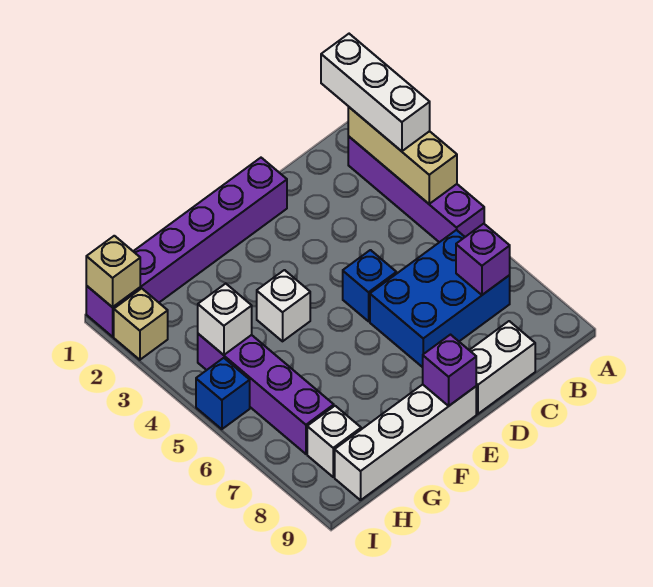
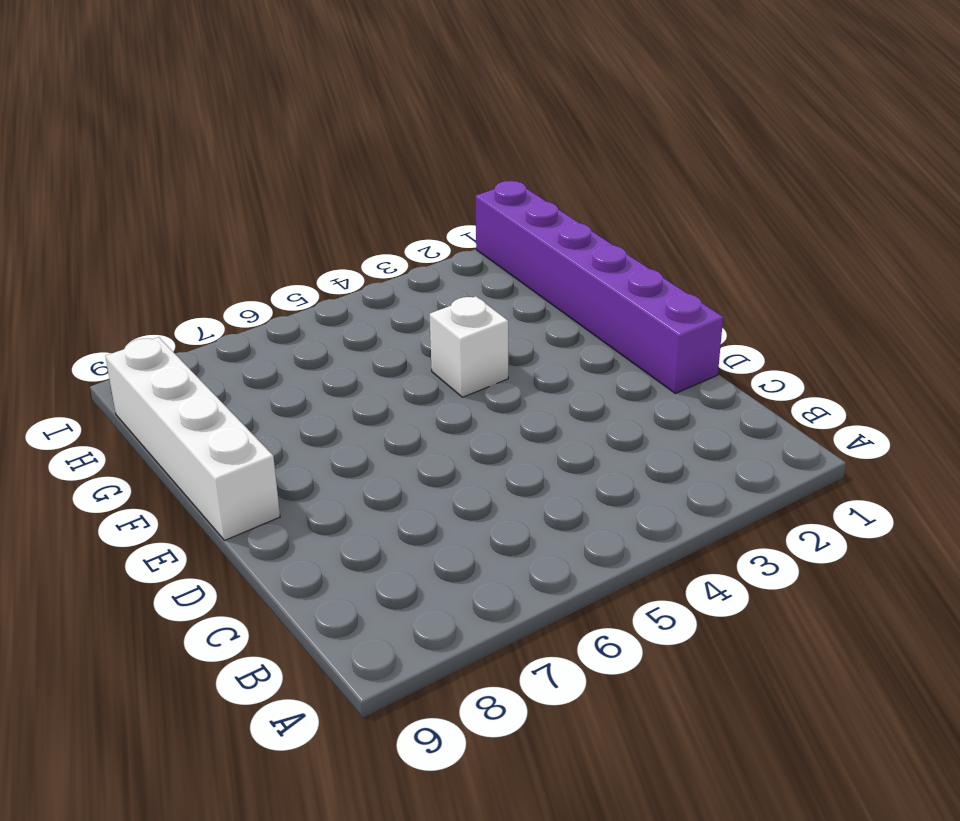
none -> purple brick A2:A5 level 1
none -> blue brick B6:D7 level 1
none -> white brick C9:D9 level 1

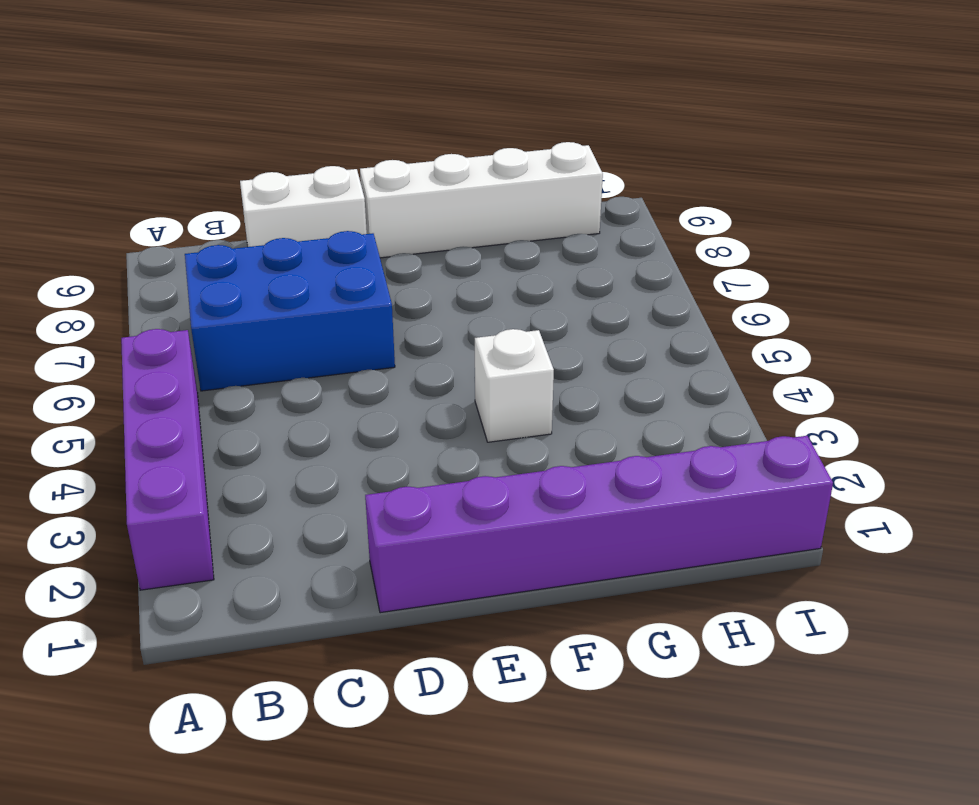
none -> blue brick D5 level 1
none -> purple brick H4:H7 level 1
none -> white brick H8 level 1

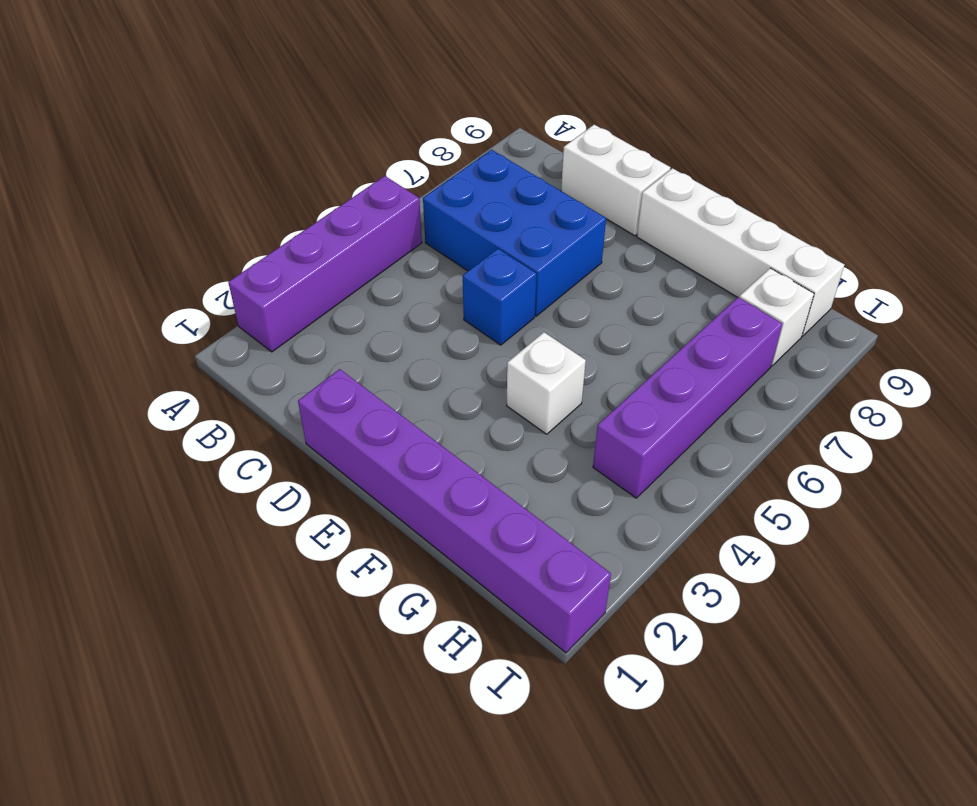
none -> tan brick I2 level 1
none -> blue brick I5 level 1
none -> tan brick A2:A4 level 2

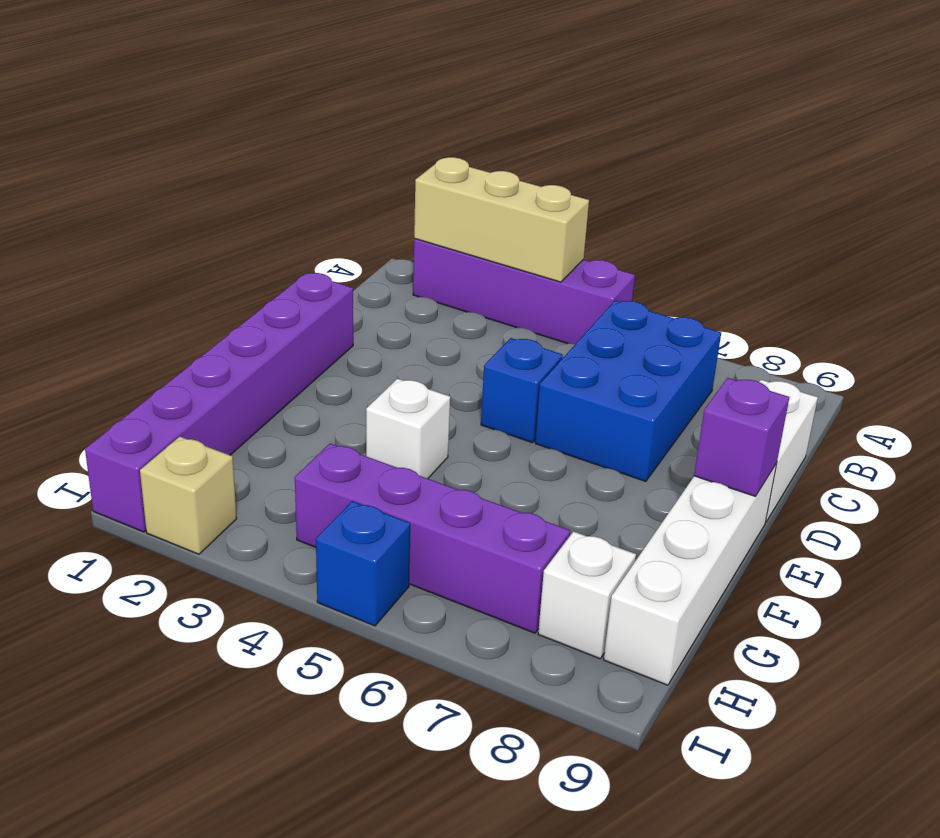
none -> purple brick B7 level 2
none -> white brick H4 level 2
none -> tan brick I1 level 2

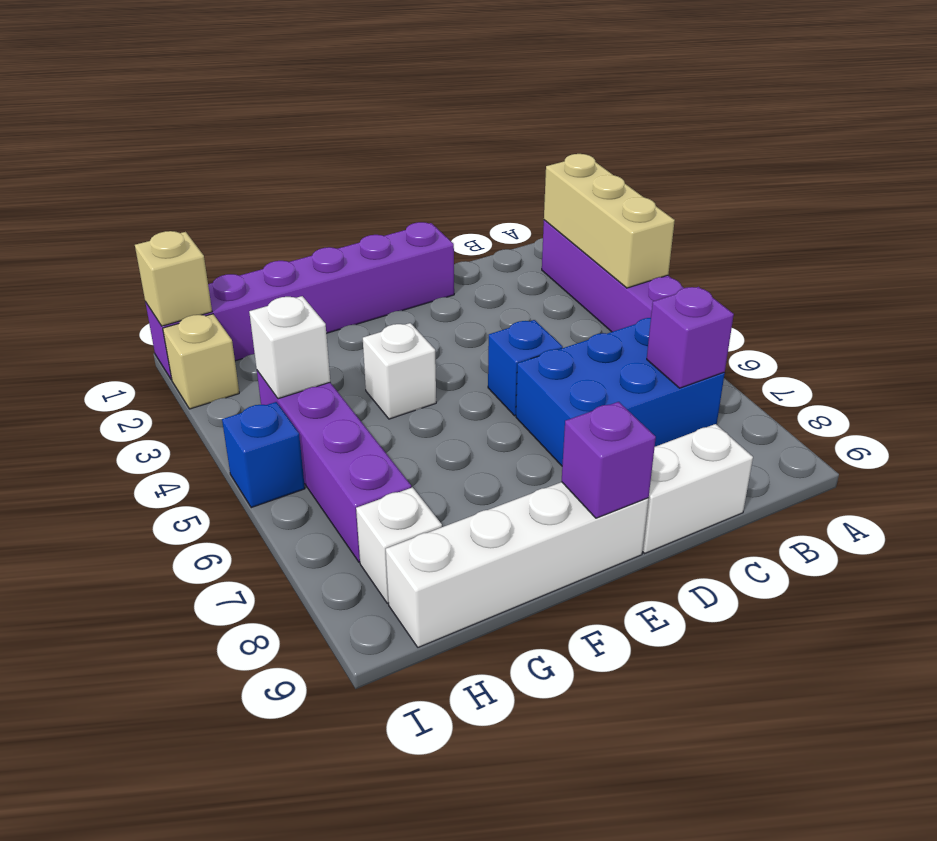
none -> white brick A1:A3 level 3

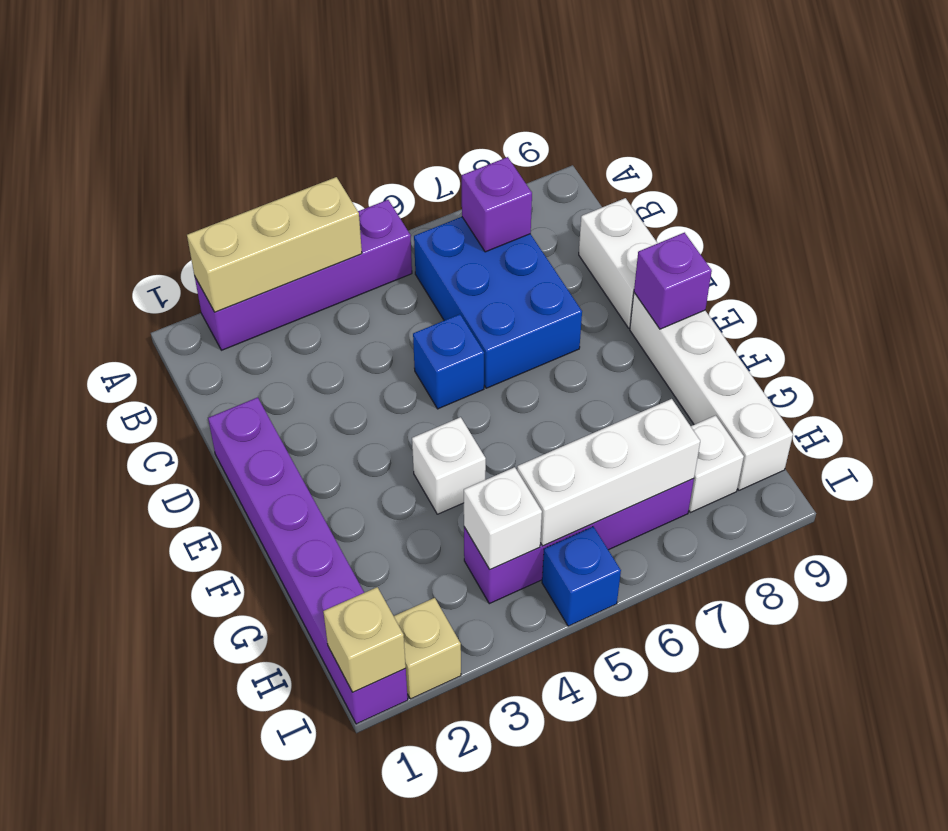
white brick H5:H7 level 2 -> white brick A1:A3 level 3

